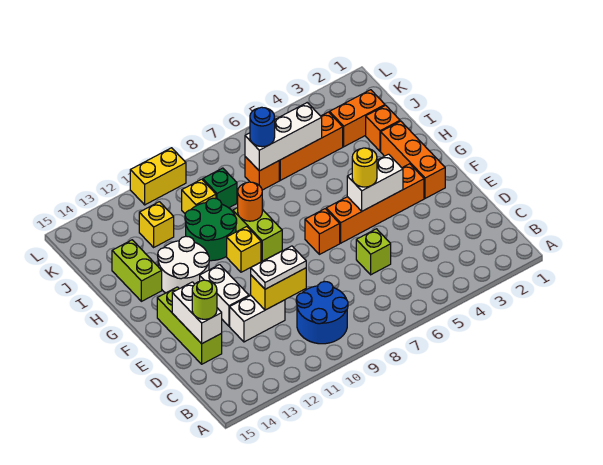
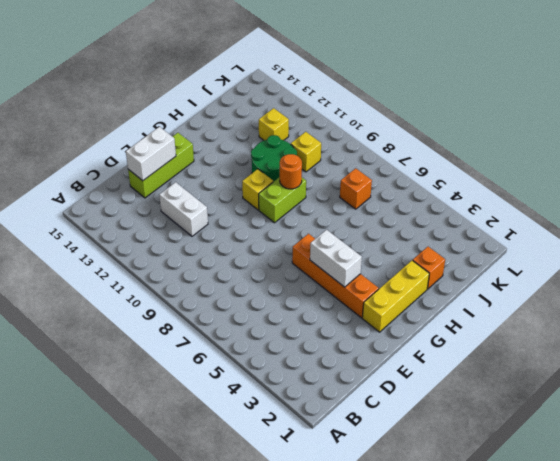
yellow brick F2:H2 level 1 -> orange brick F2:H2 level 1
none -> blue round brick B9:C10 level 1
none -> lime brick D6 level 1
none -> white brick E12:F12 level 1
none -> orange brick F7 level 1

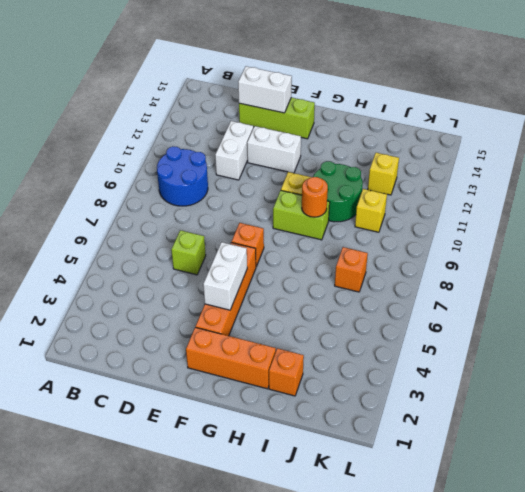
none -> white round brick G12:H13 level 1
none -> lime brick H14:I14 level 1
none -> orange brick J2:J3 level 1
none -> orange brick J4:J6 level 1

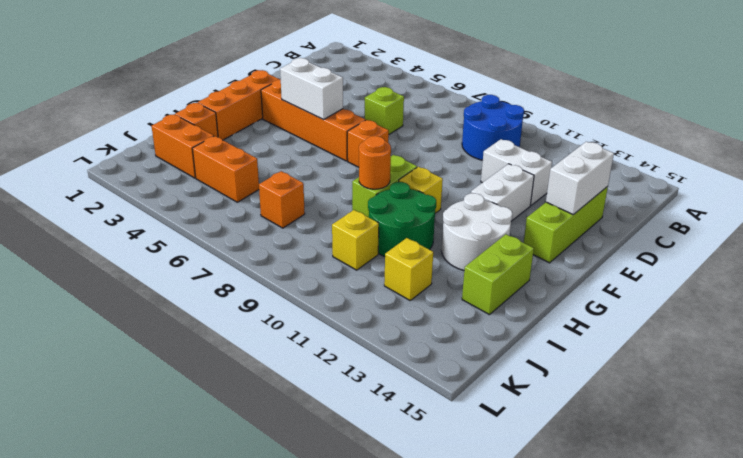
orange brick J4:J5 level 1 -> orange brick J4:J6 level 1
none -> green brick J9 level 1
none -> yellow brick L10:L11 level 1
none -> yellow brick D10:D11 level 2
none -> white brick J5:J7 level 2

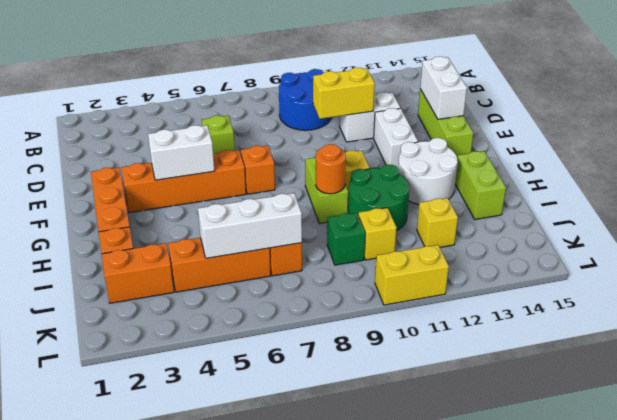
none -> white plate D10:D11 level 3
none -> lime round brick D14 level 3
none -> yellow round brick F5 level 3
none -> blue round brick J7 level 3

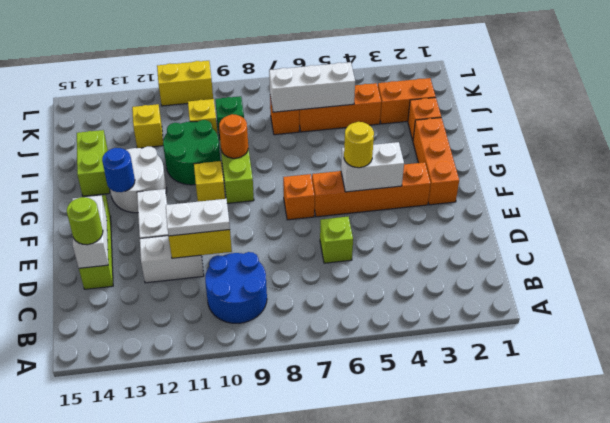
blue round brick G13 level 2 -> blue round brick J7 level 3

